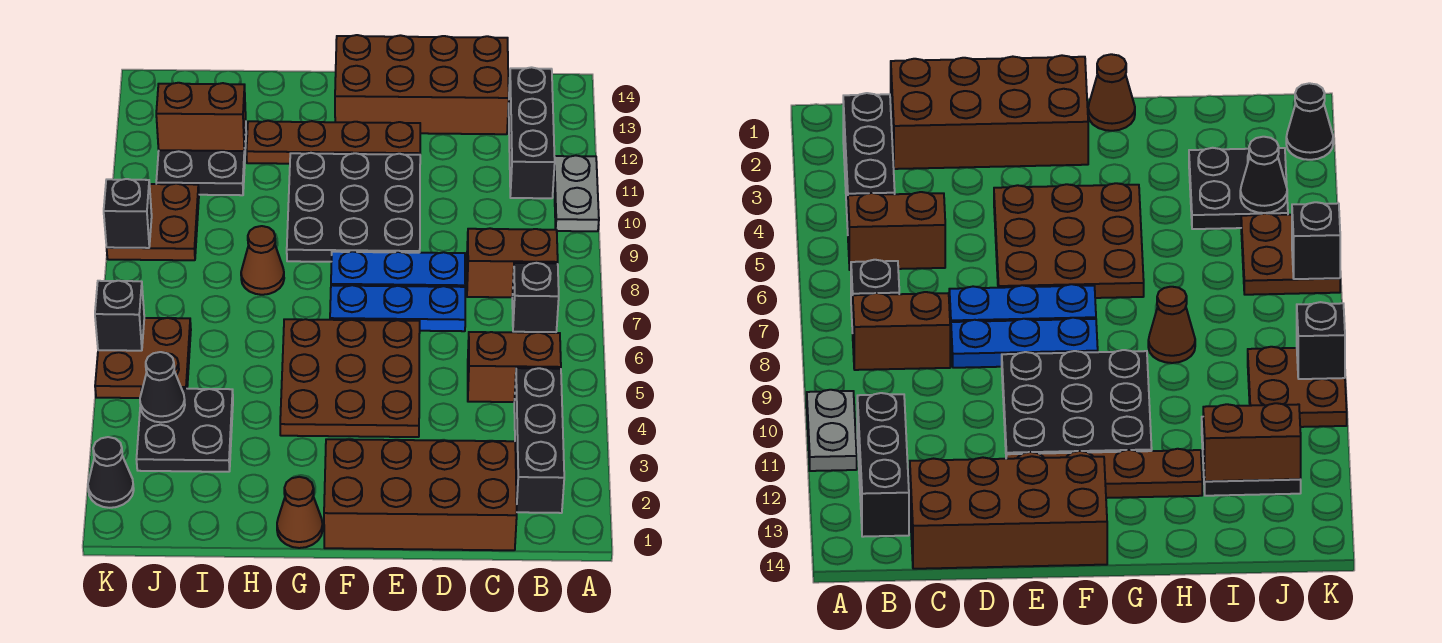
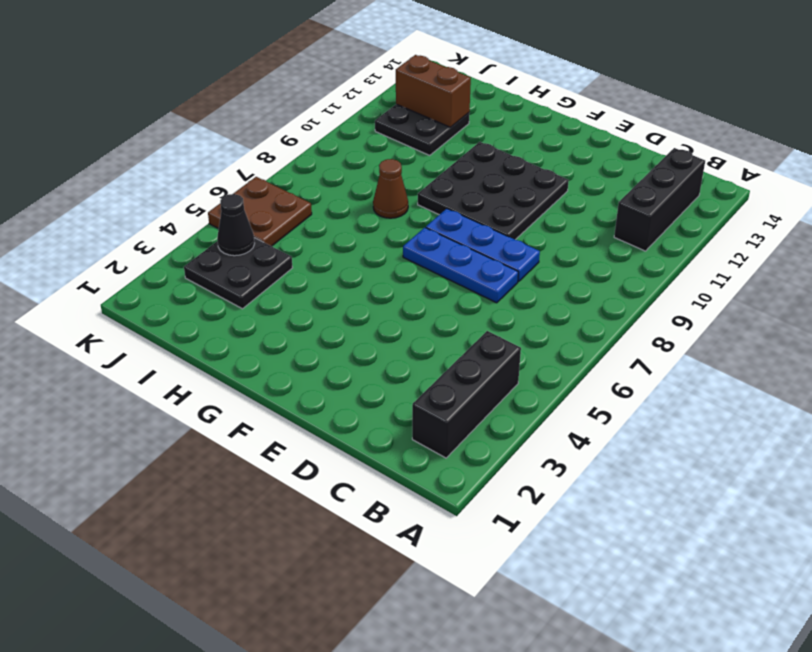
none -> grey plate A10:A11 level 1
none -> brown brick B5:C5 level 1
none -> black brick B7 level 1

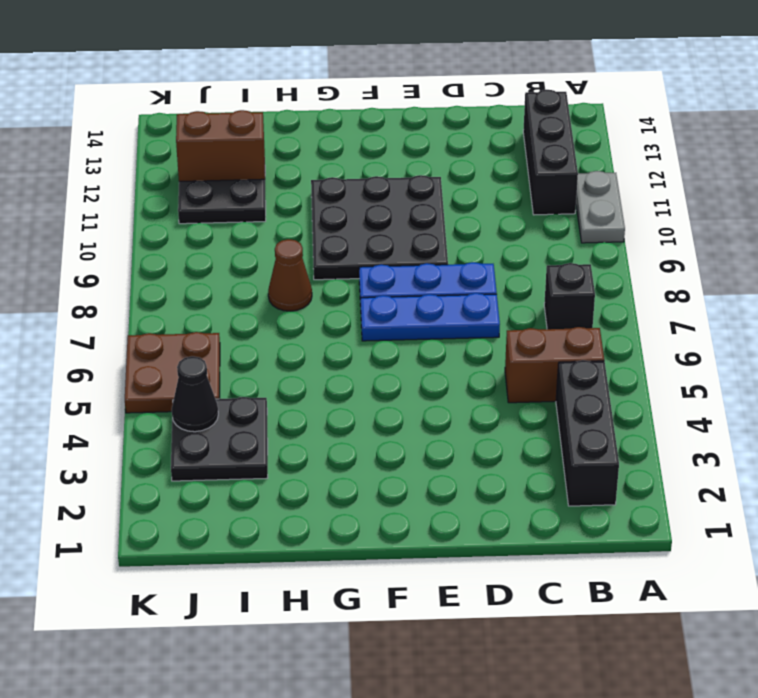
none -> brown brick B8:C8 level 1
none -> brown brick C1:F2 level 1
none -> brown brick C13:F14 level 1

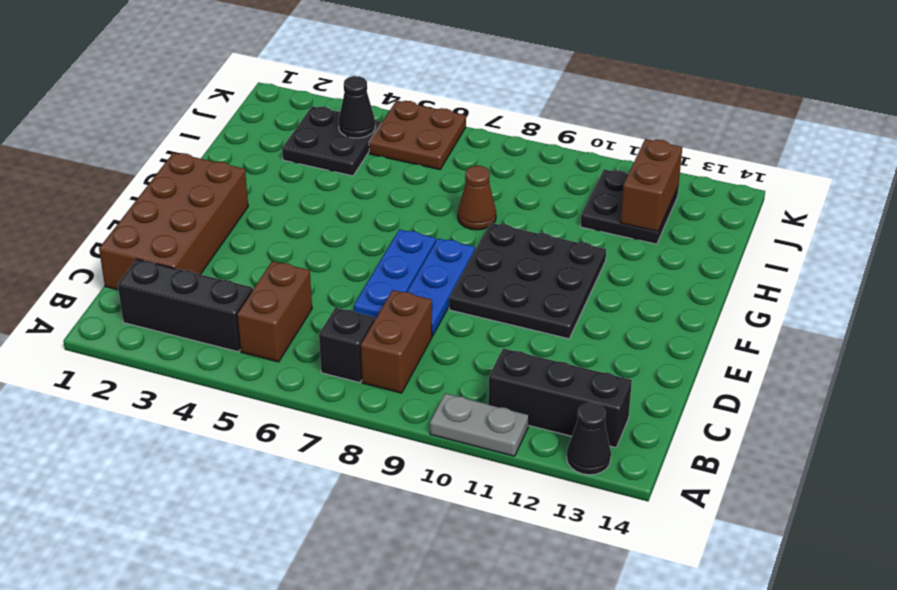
black cone A13 level 1 -> black cone K2 level 1
none -> brown brick C13:F14 level 1
none -> brown plate E4:G6 level 1
none -> brown plate E12:H12 level 1

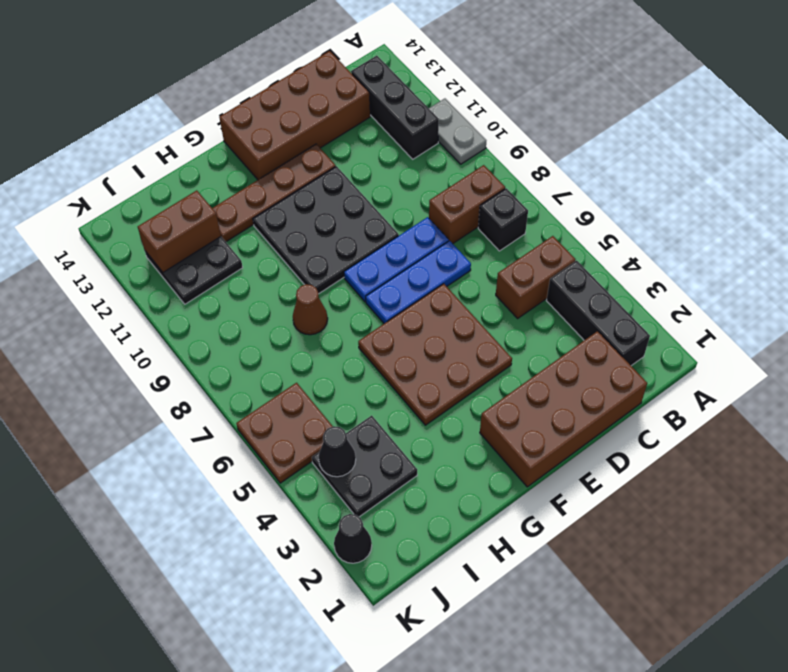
none -> brown cone G1 level 1
none -> brown plate J9:K10 level 1
none -> black brick K6 level 2

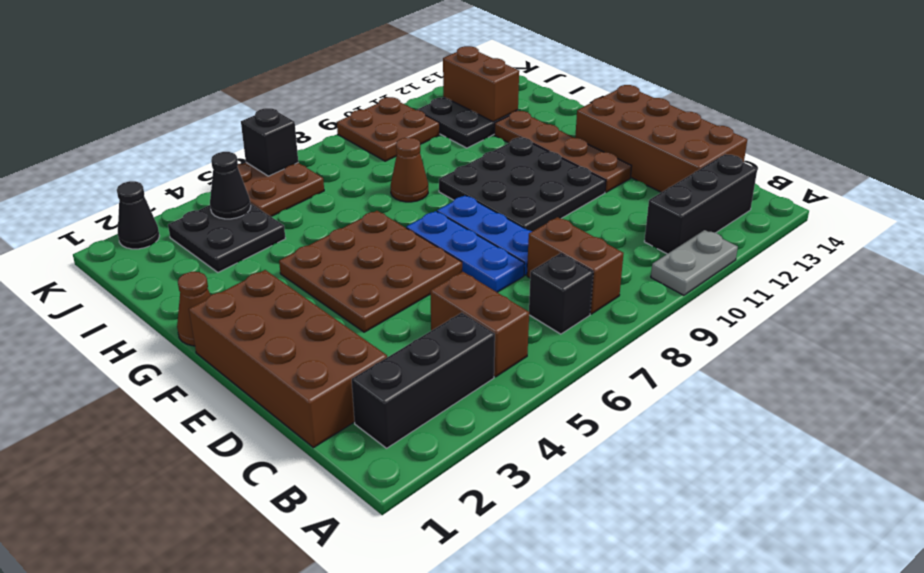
none -> black brick K9 level 2

